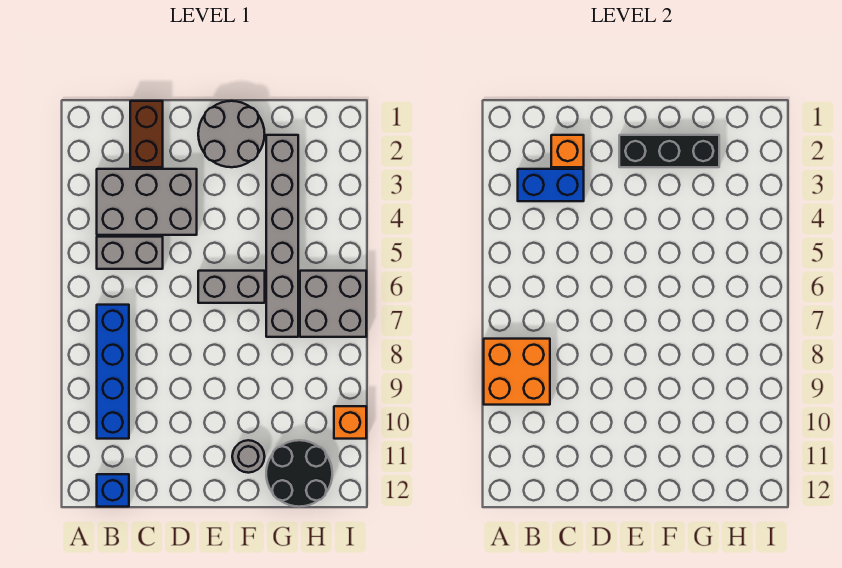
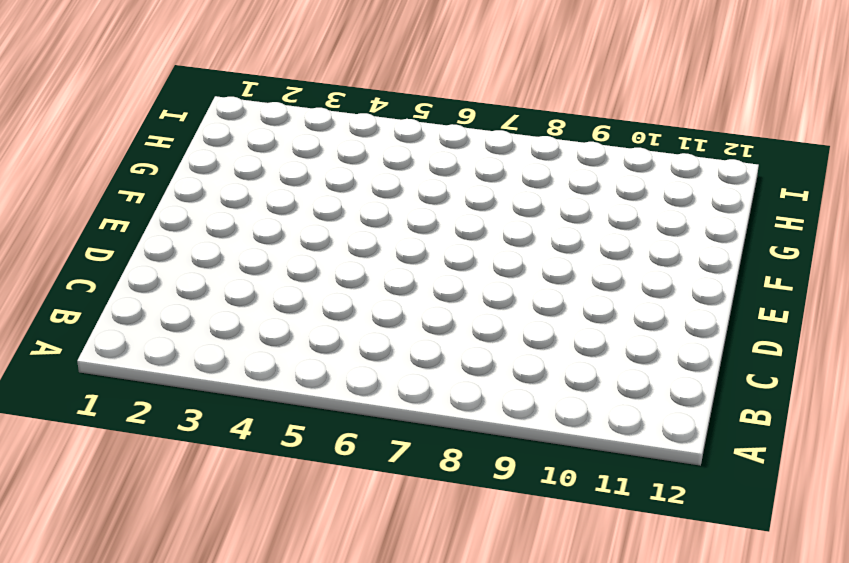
none -> grey brick B3:D4 level 1
none -> grey brick B5:C5 level 1
none -> blue brick B7:B10 level 1

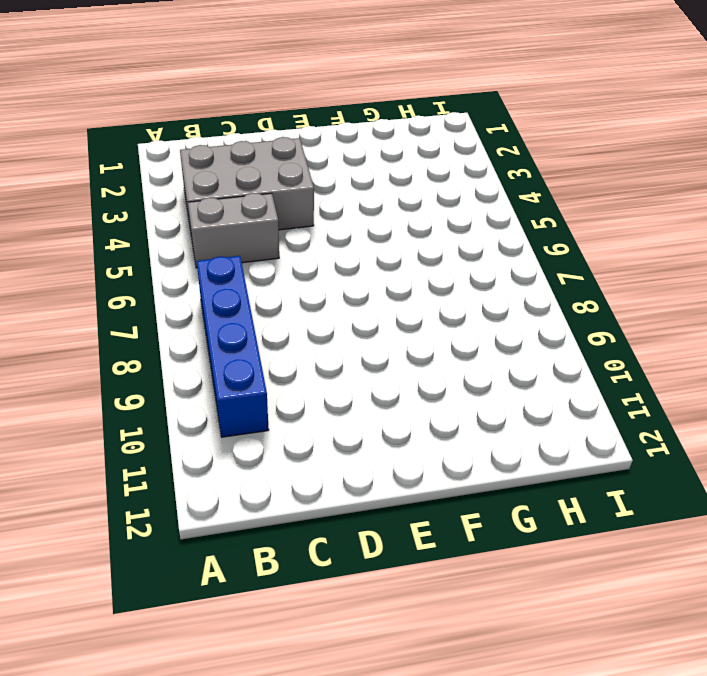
none -> blue brick B12 level 1
none -> brown brick C1:C2 level 1
none -> grey round brick E1:F2 level 1

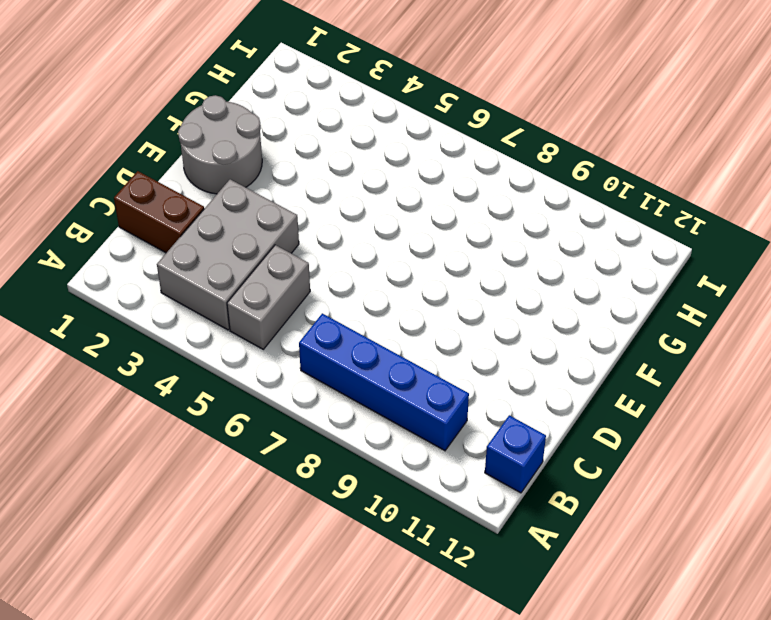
none -> grey brick E6:F6 level 1
none -> grey round brick F11 level 1
none -> grey brick G2:G7 level 1

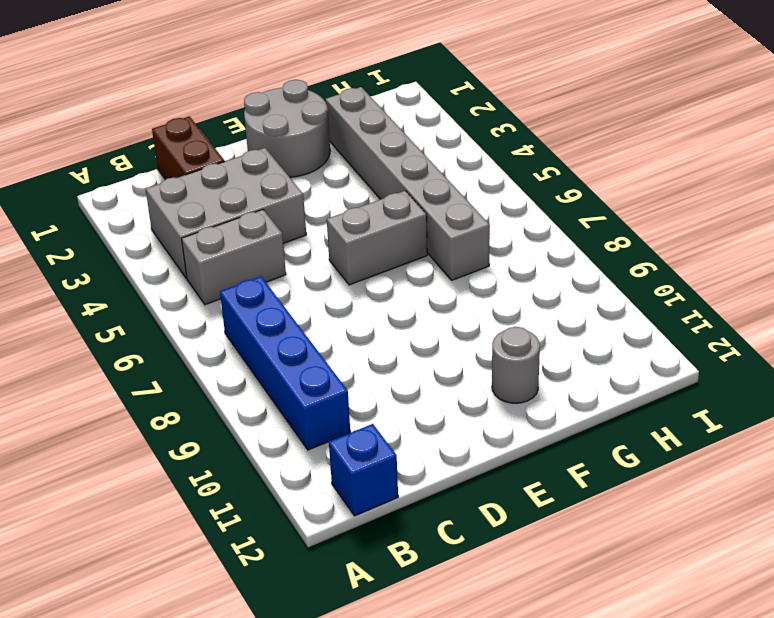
none -> black round brick G11:H12 level 1
none -> grey brick H6:I7 level 1
none -> orange brick I10 level 1

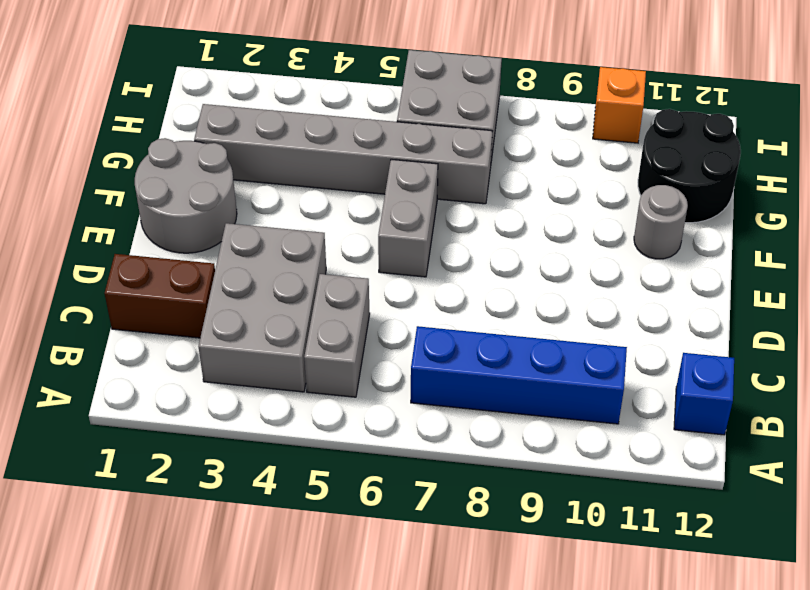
none -> orange brick A8:B9 level 2
none -> blue brick B3:C3 level 2
none -> orange brick C2 level 2

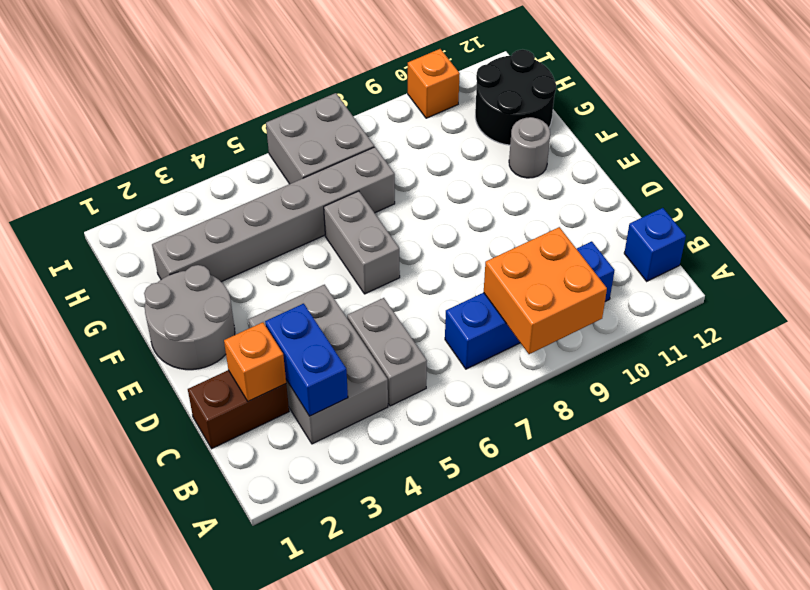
none -> black brick E2:G2 level 2

